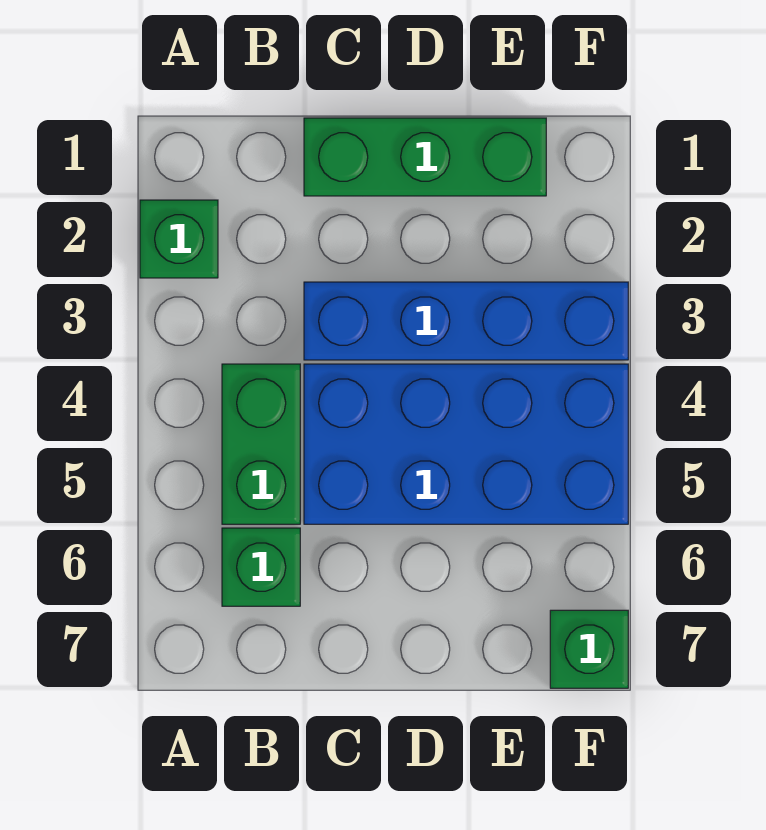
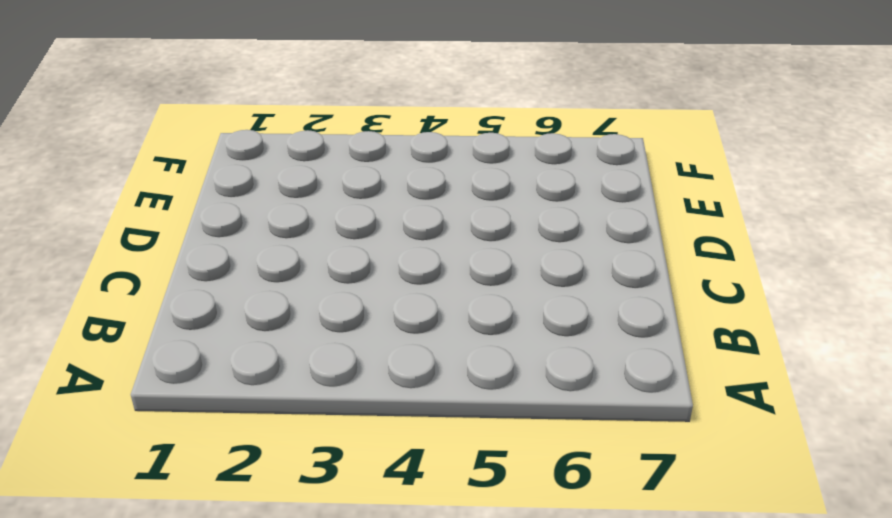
none -> green brick A2 level 1
none -> green brick B4:B5 level 1

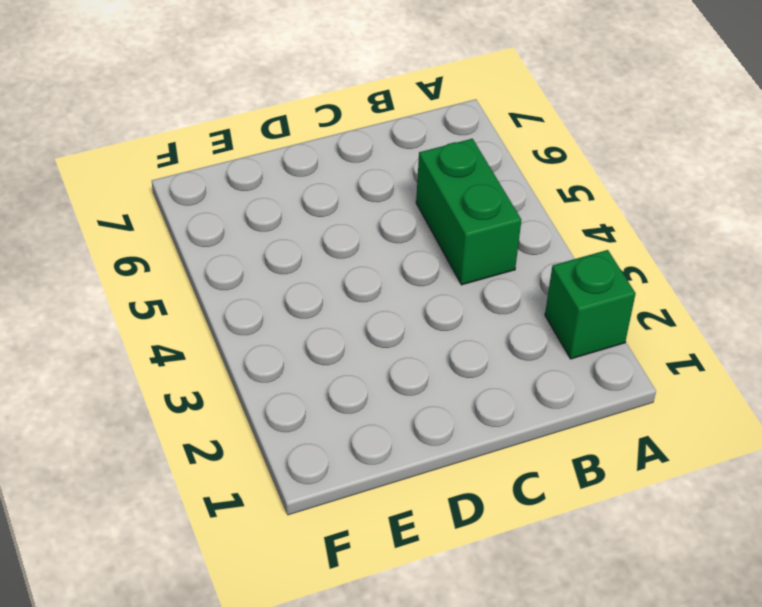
none -> green brick B6 level 1
none -> green brick C1:E1 level 1

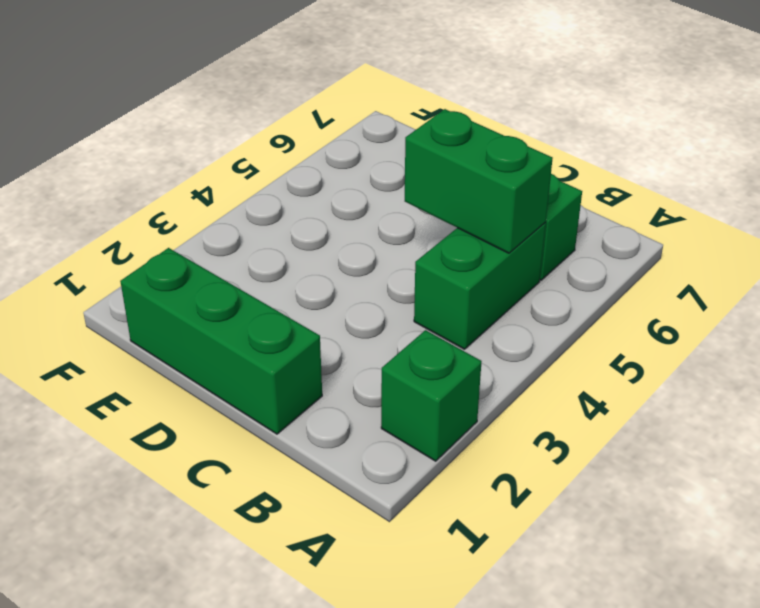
green brick B5:C5 level 2 -> none
none -> blue brick C3:F3 level 1
none -> blue brick C4:F5 level 1

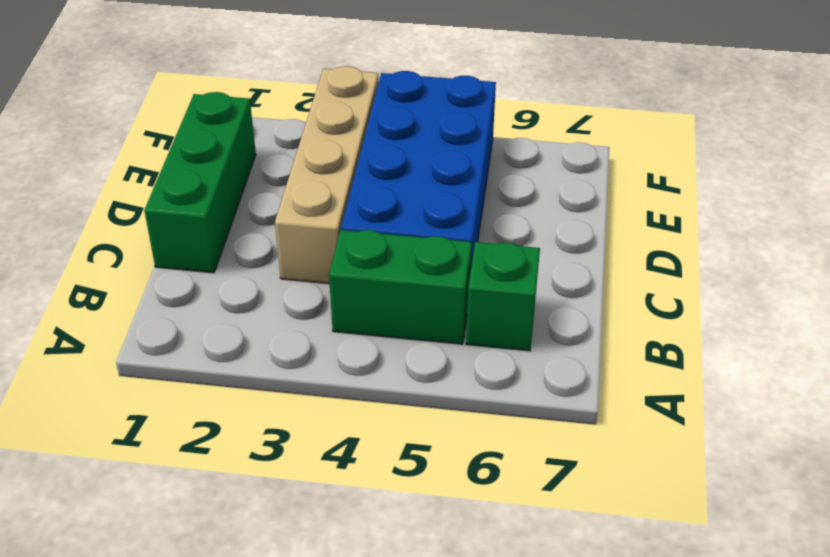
tan brick C3:F3 level 1 -> blue brick C3:F3 level 1
none -> green brick A2 level 1
none -> green brick F7 level 1

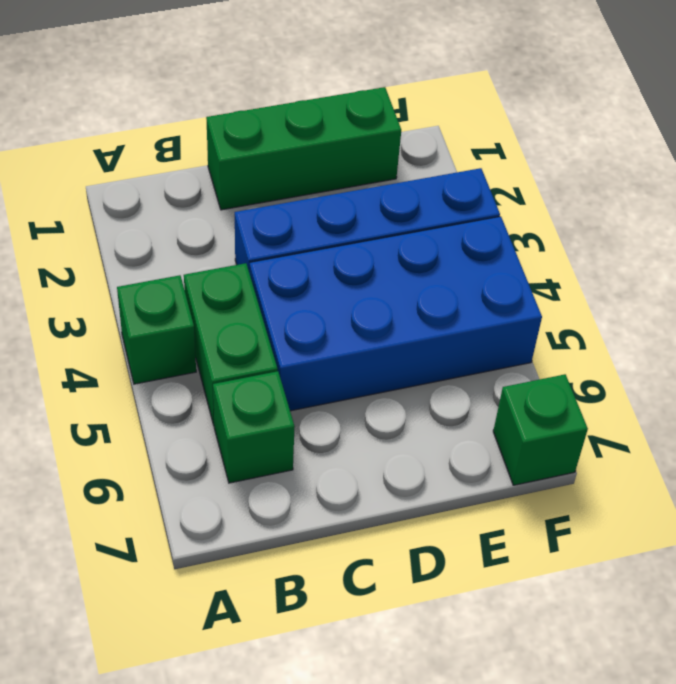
green brick A4 level 1 -> green brick A2 level 1

